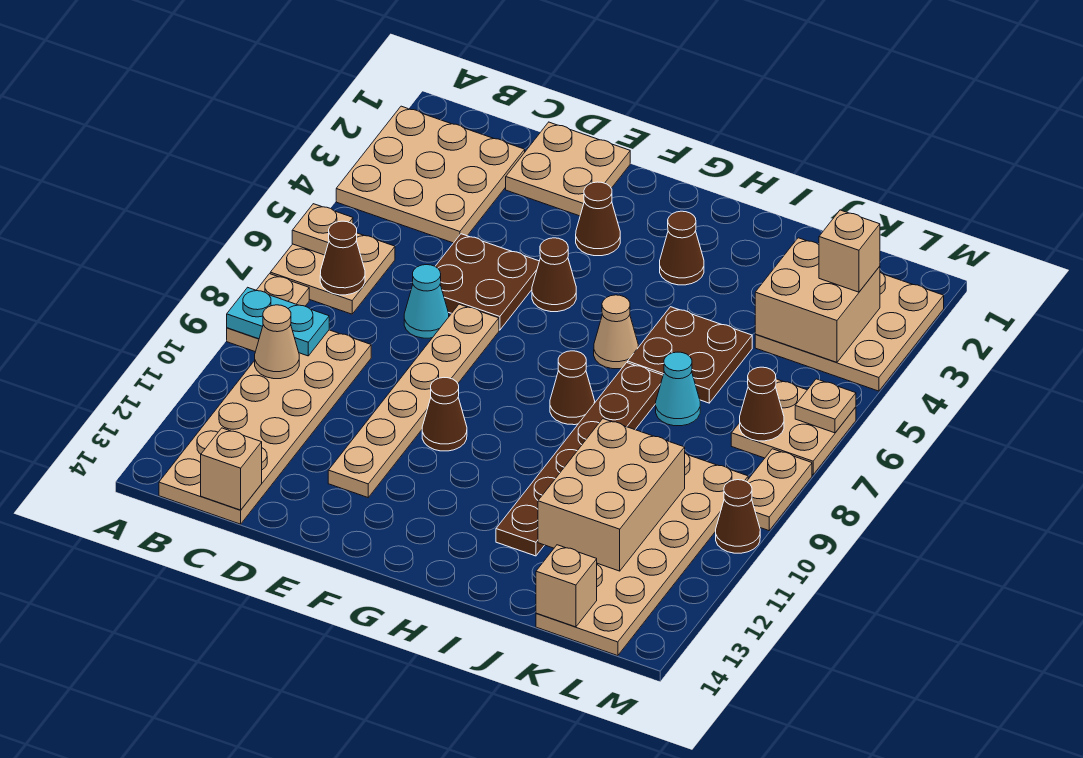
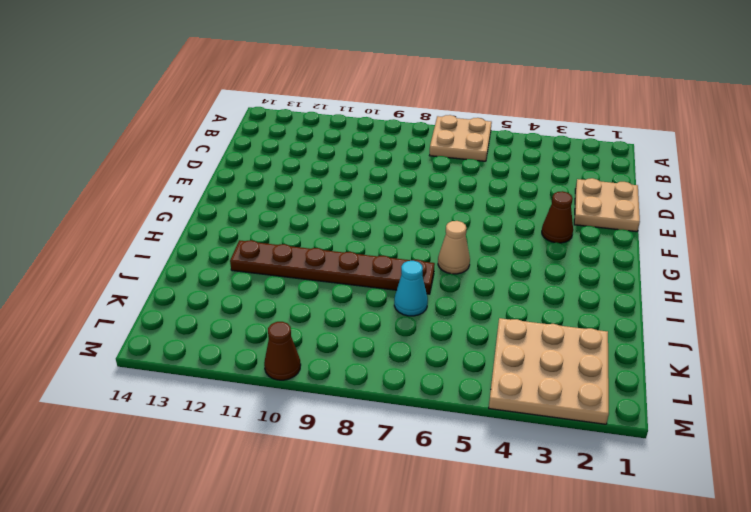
none -> tan plate A2:C4 level 1
none -> tan plate A8:A9 level 1
none -> tan plate B9:C14 level 1
none -> brown plate D5:E6 level 1

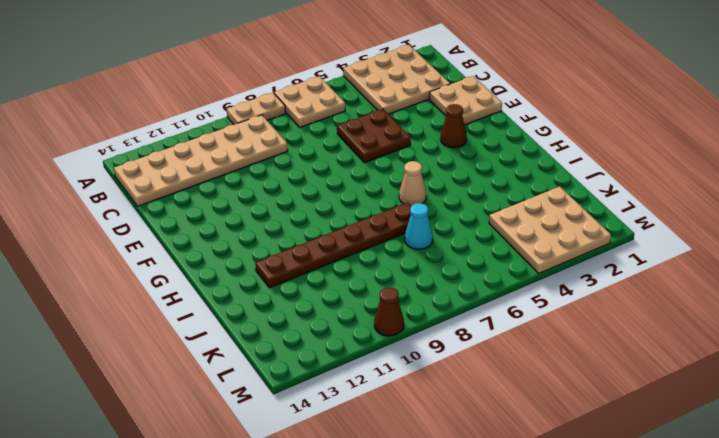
none -> cyan cone D7 level 1
none -> tan plate E7:E12 level 1
none -> brown cone F5 level 1
none -> brown cone F10 level 1

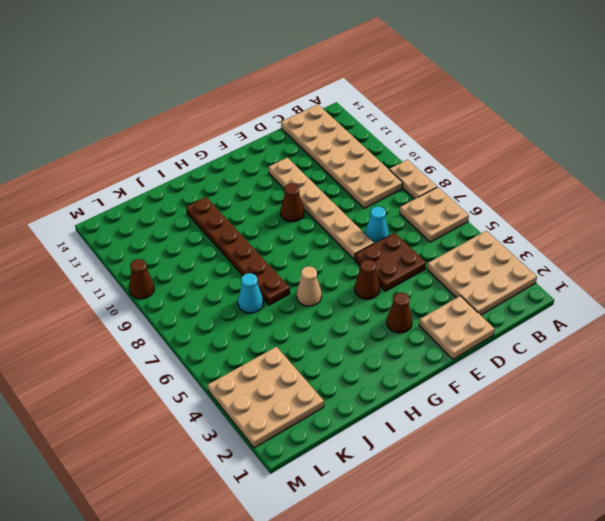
none -> brown cone H3 level 1
none -> brown cone H8 level 1
none -> brown plate I5:J6 level 1
none -> tan plate K9:L14 level 1

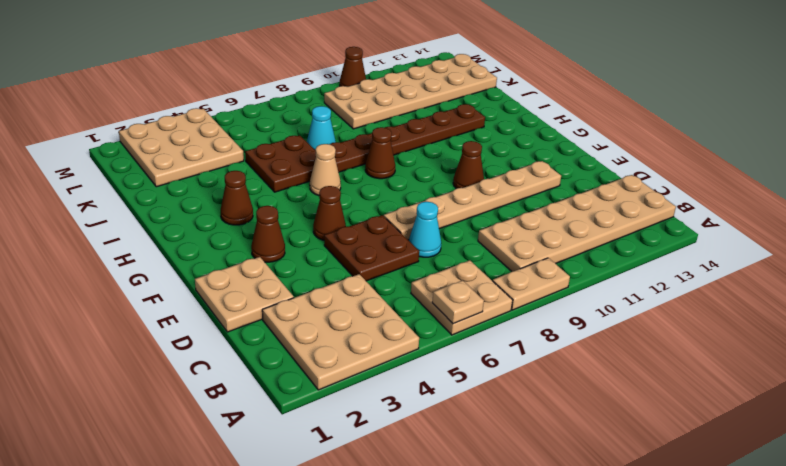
none -> tan plate L6:M7 level 1
none -> tan plate M8:M9 level 1
none -> cyan plate A9:B9 level 2
none -> brown cone B7 level 2

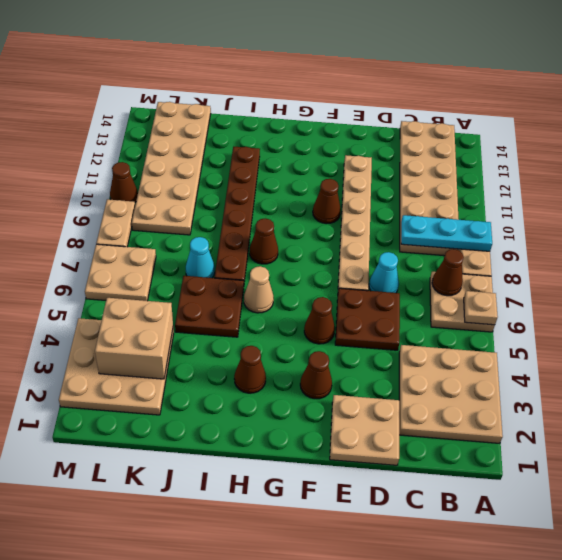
cyan plate A9:C9 level 2 -> cyan plate A9:B9 level 2
none -> tan cone B10 level 2
none -> tan brick C14 level 2
none -> tan brick J10:K12 level 2
none -> tan brick K14 level 2

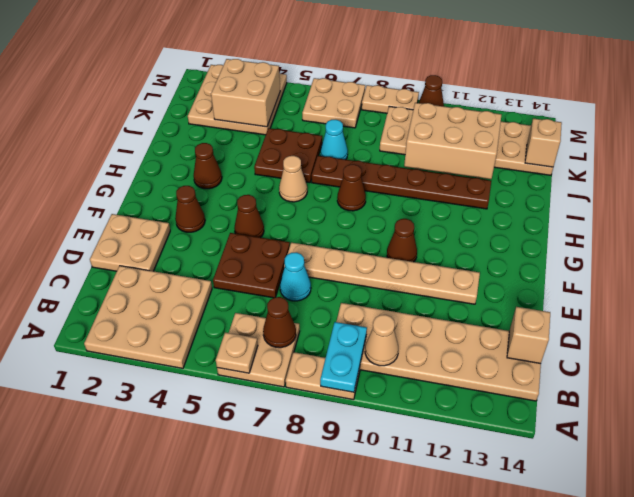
none -> brown cone L7 level 2
none -> tan plate M6 level 2
none -> tan brick L3 level 3

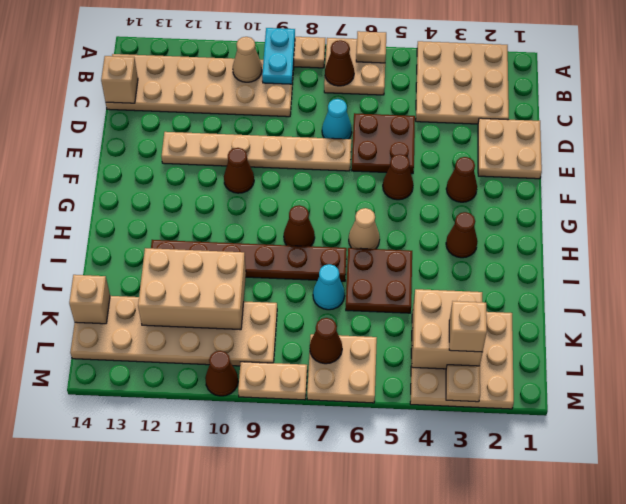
tan plate M3 level 2 -> tan plate M6 level 2

